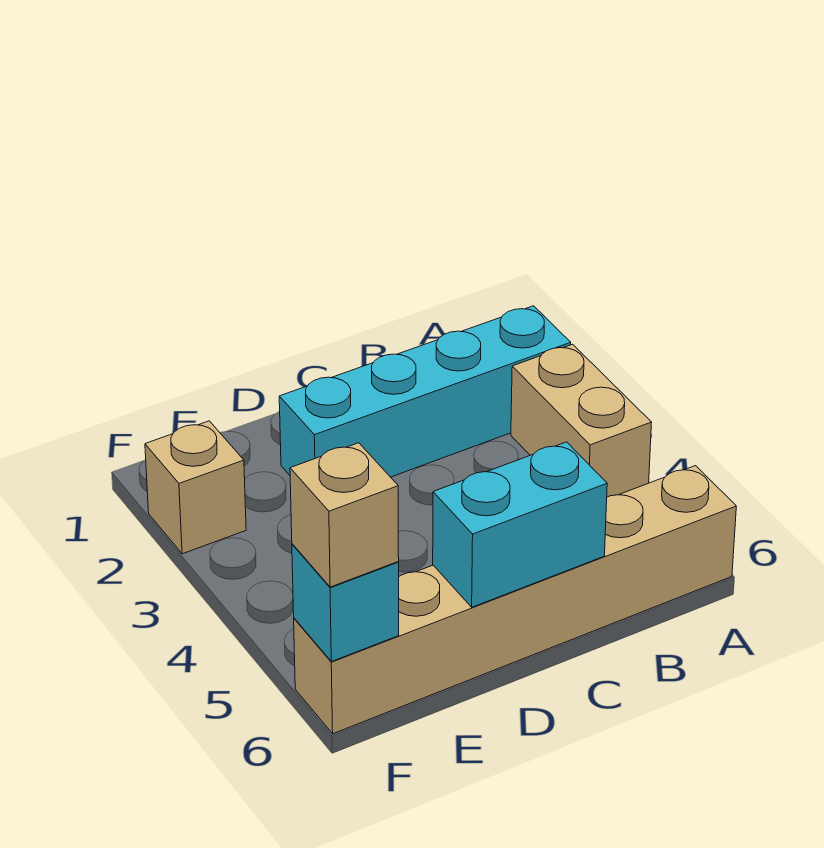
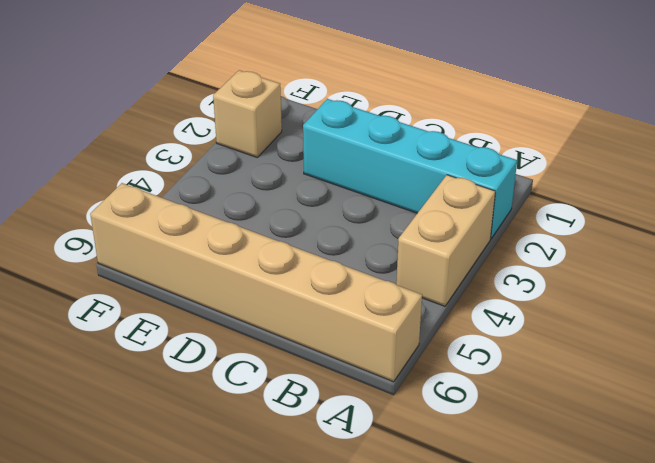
none -> cyan brick C6:D6 level 2
none -> cyan brick F6 level 2

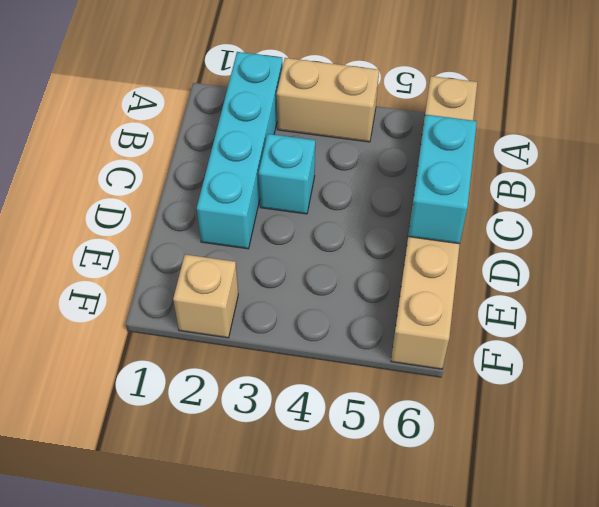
cyan brick C3 level 1 -> cyan brick F6 level 2
none -> tan brick F6 level 3

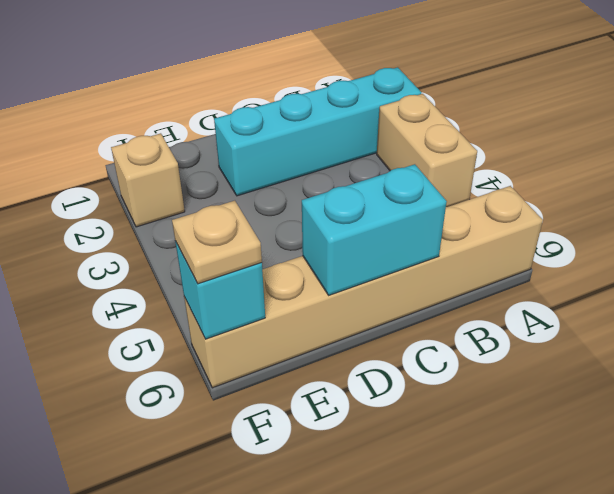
tan plate F6 level 3 -> tan brick F6 level 3

